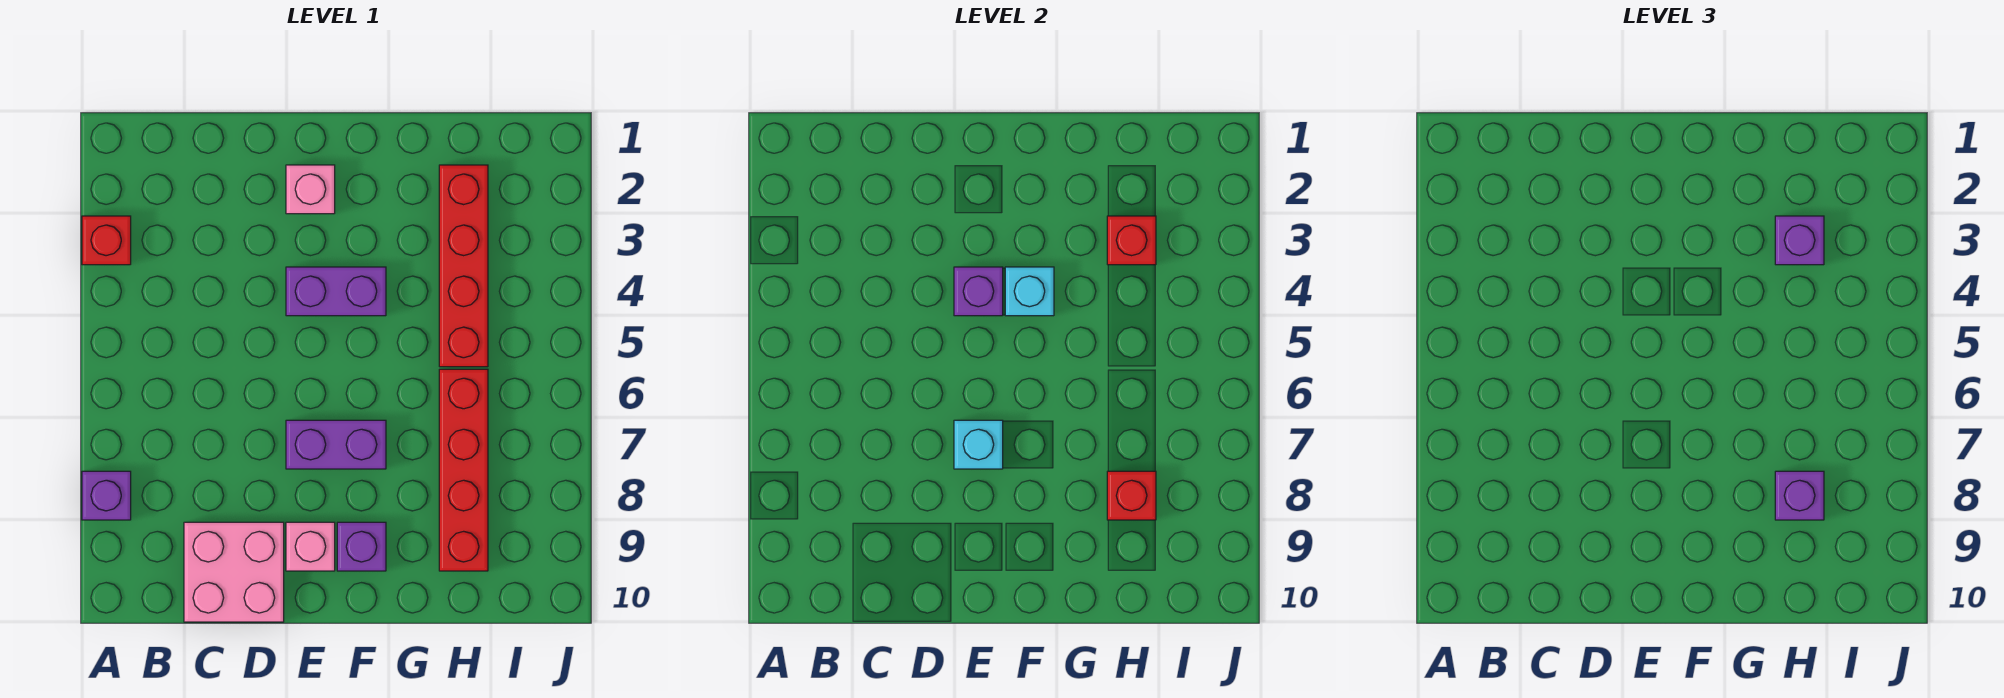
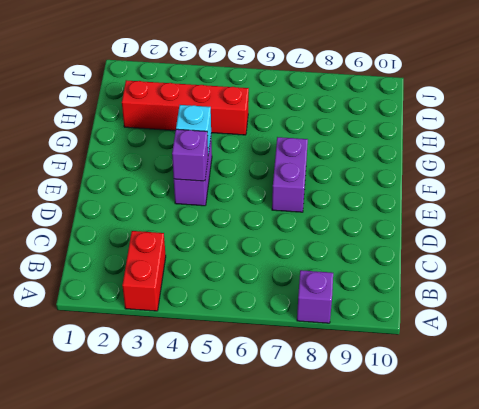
red brick A3:B3 level 1 -> red brick A3 level 1
none -> pink brick C9:D10 level 1
none -> pink brick E2 level 1
none -> pink brick E9 level 1

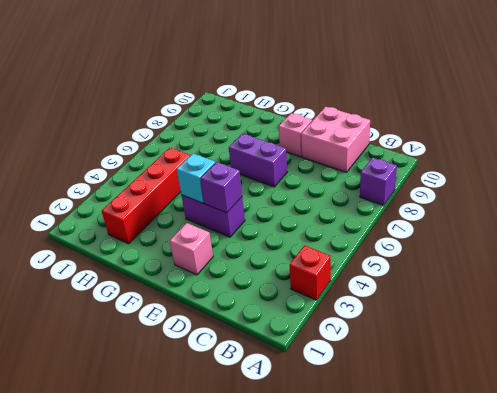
none -> purple brick F9 level 1
none -> red brick H6:H9 level 1
none -> cyan brick E7 level 2

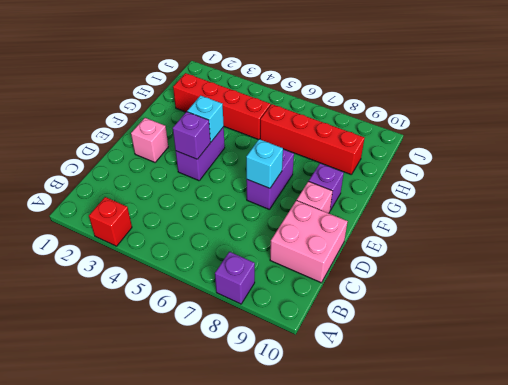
none -> red brick H3 level 2
none -> red brick H8 level 2
none -> purple brick H3 level 3

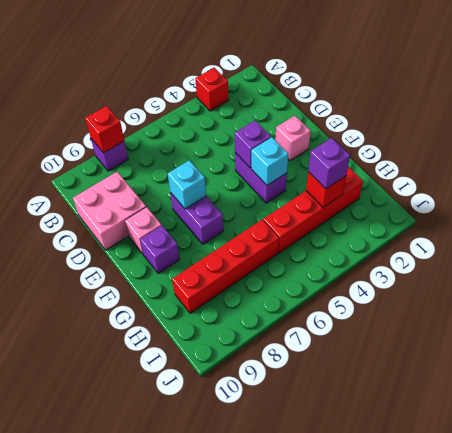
red brick A8 level 2 -> red brick H8 level 2
none -> purple brick H8 level 3

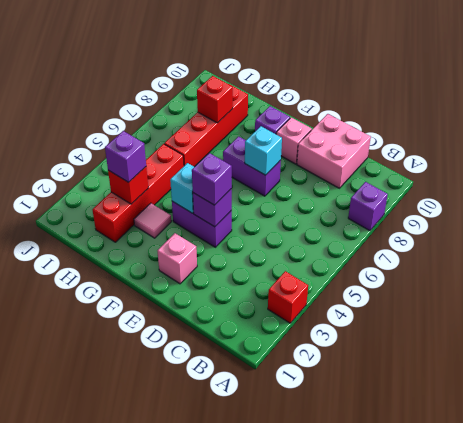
purple brick E4 level 3 -> purple brick H8 level 3
pink tile G3 level 1 -> none

